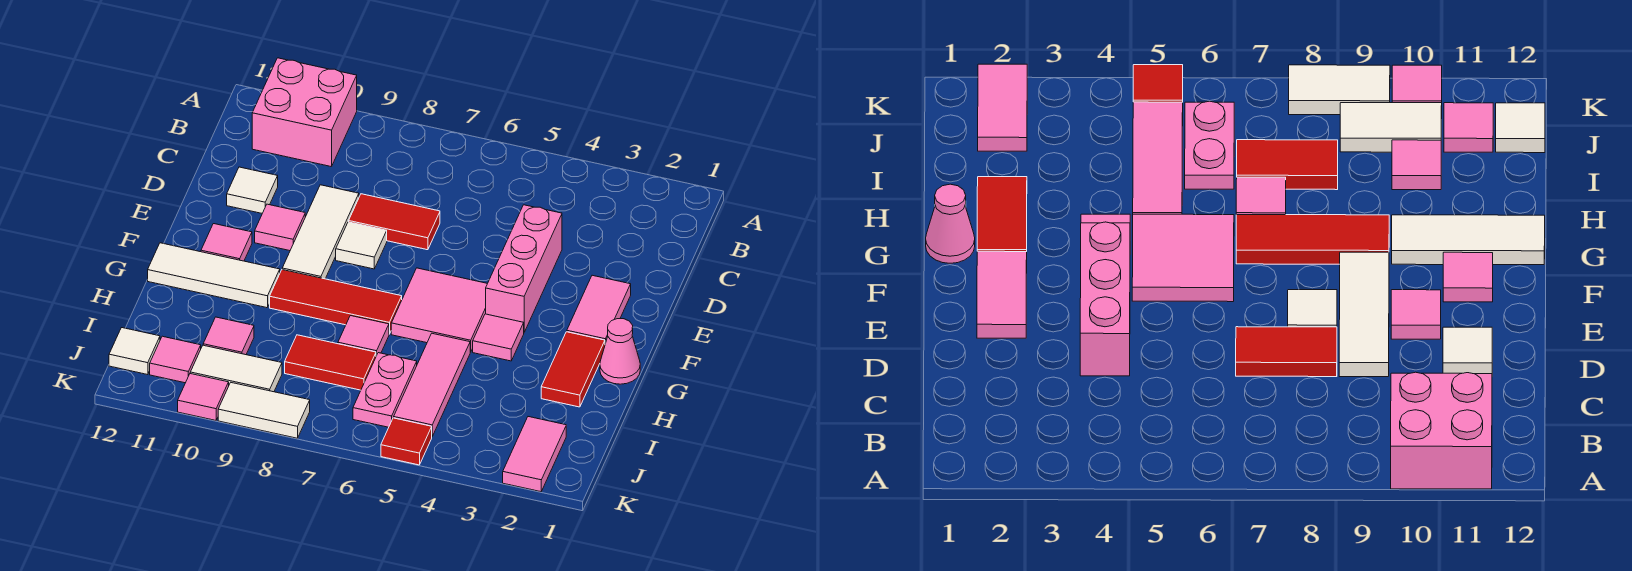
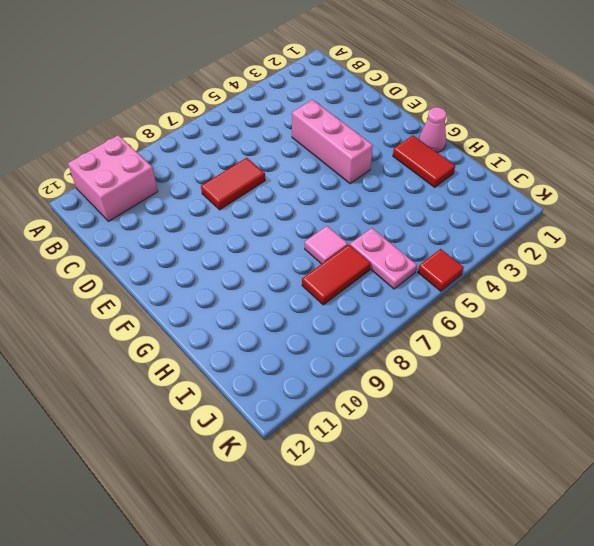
none -> white tile D9:F9 level 1
none -> white tile D11 level 1
none -> pink tile E2:F2 level 1

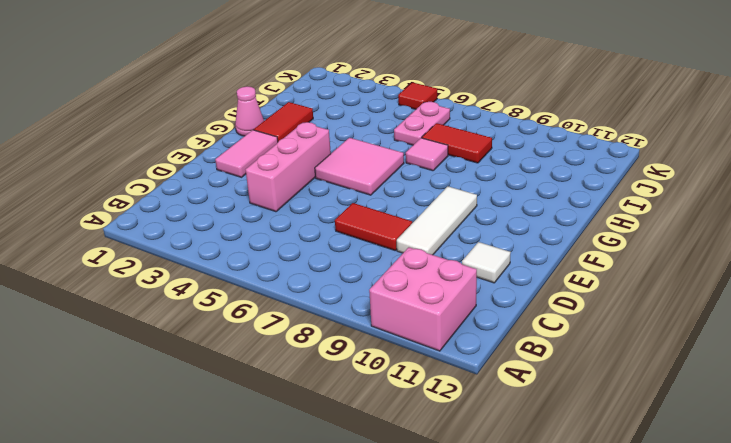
none -> white tile E8 level 1
none -> pink tile E10 level 1
none -> pink tile F11 level 1

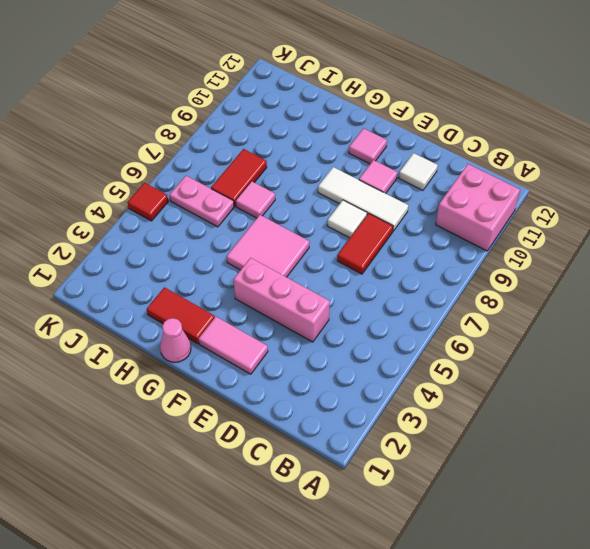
none -> pink tile G4 level 1
none -> red tile G7:G9 level 1
none -> white tile G10:G12 level 1

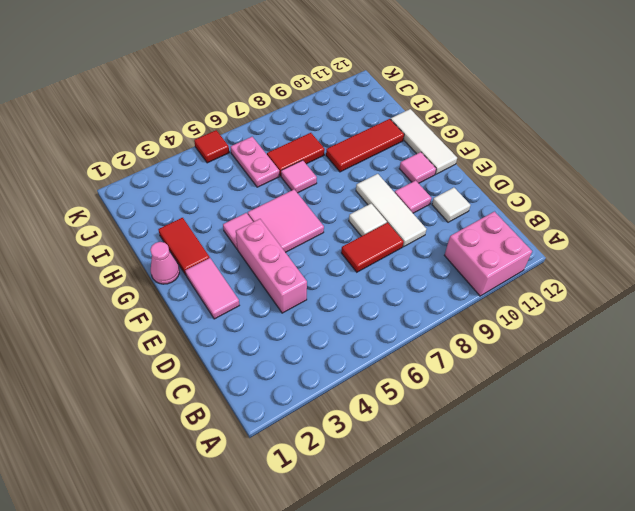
white tile F12:H12 level 1 -> white tile G10:G12 level 1
red tile H9:H11 level 1 -> red tile G7:G9 level 1
none -> pink tile H5:J5 level 1
none -> pink tile I10 level 1
none -> pink tile J2:K2 level 1

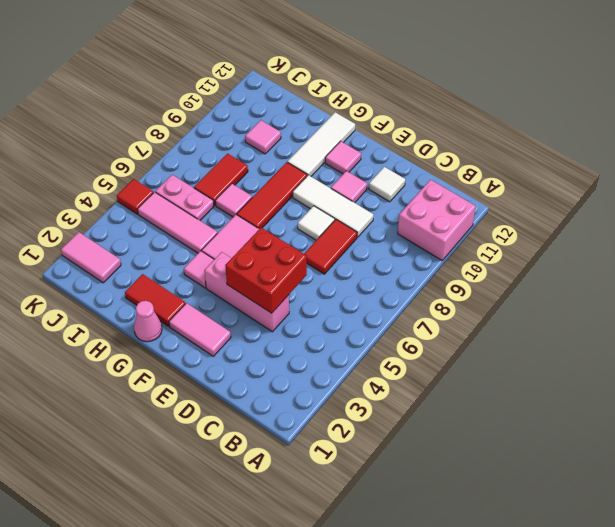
red brick D4:E5 level 2 -> none
none -> white tile J9:J10 level 1
none -> pink tile J11 level 1
none -> white tile J12 level 1

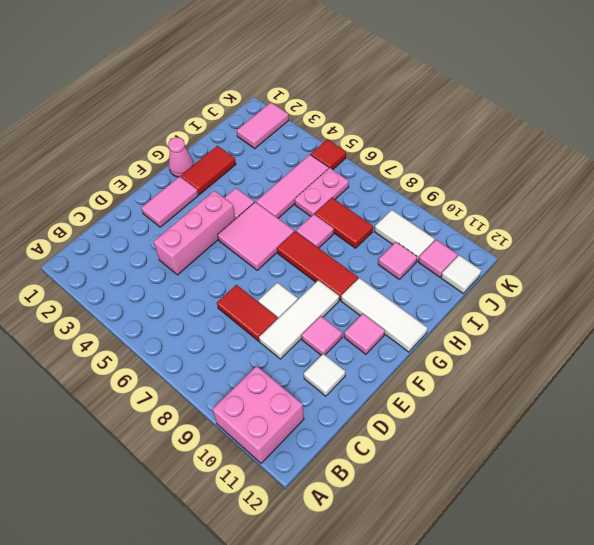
none -> white tile K8:K9 level 1
none -> pink tile K10 level 1

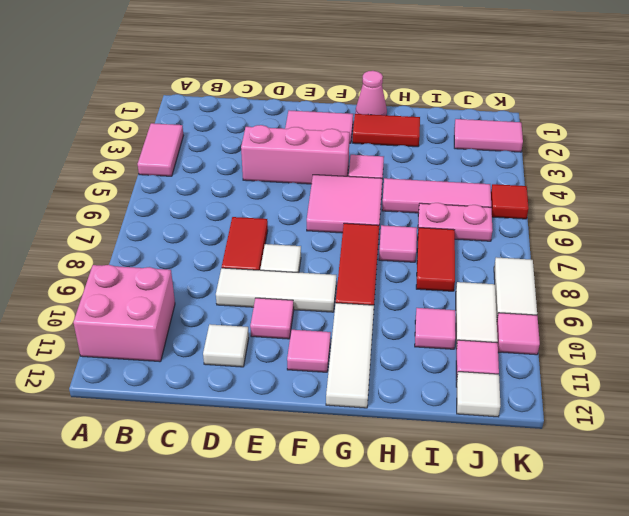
pink tile A3:A4 level 1 -> none

